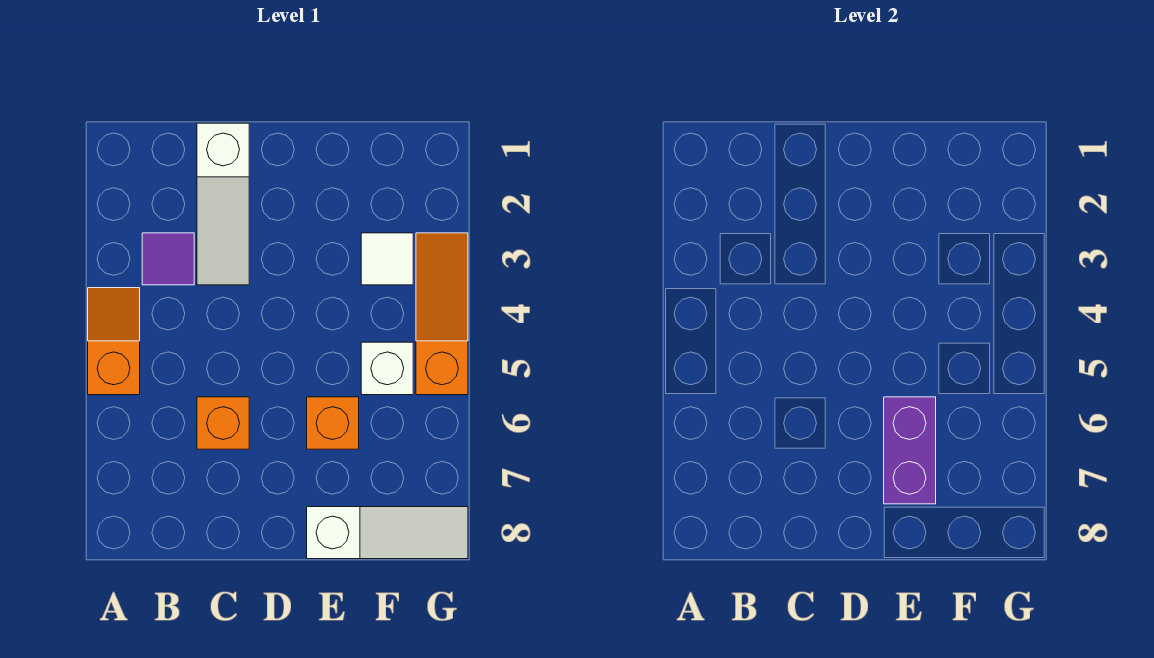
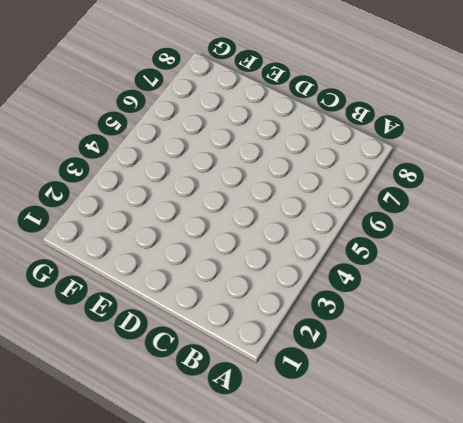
none -> orange slope A4:A5 level 1 top 5
none -> purple tile B3 level 1

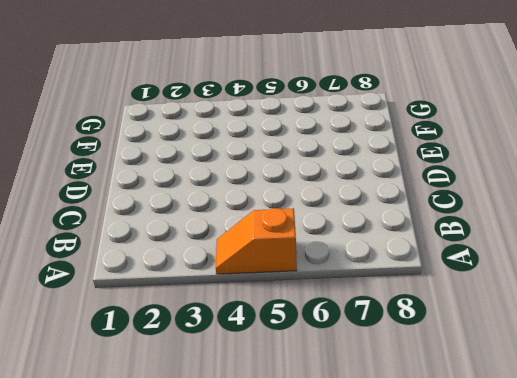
none -> purple tile B3 level 1
none -> white slope C1:C3 level 1 top 1

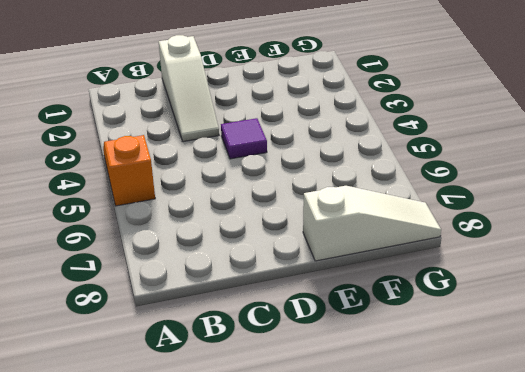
purple tile D4 level 1 -> purple tile B3 level 1
none -> orange brick C6 level 1
none -> orange brick E6 level 1

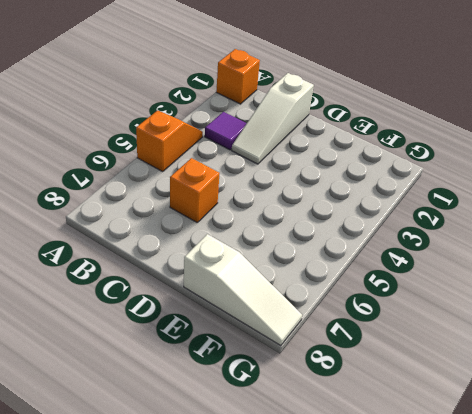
orange brick A1 level 1 -> orange brick E6 level 1
none -> white tile F3 level 1
none -> white brick F5 level 1

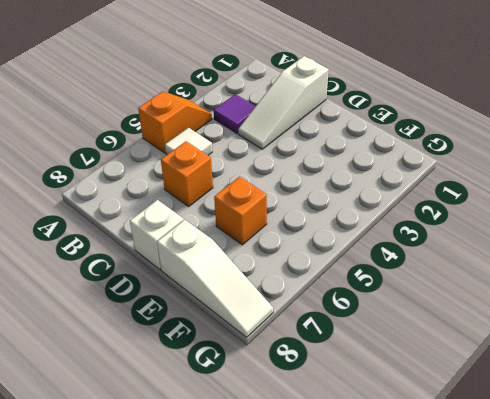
white tile B5 level 1 -> white tile F3 level 1
white brick D8 level 1 -> white brick F5 level 1
none -> orange slope G3:G5 level 1 top 5
none -> purple brick E6:E7 level 2

